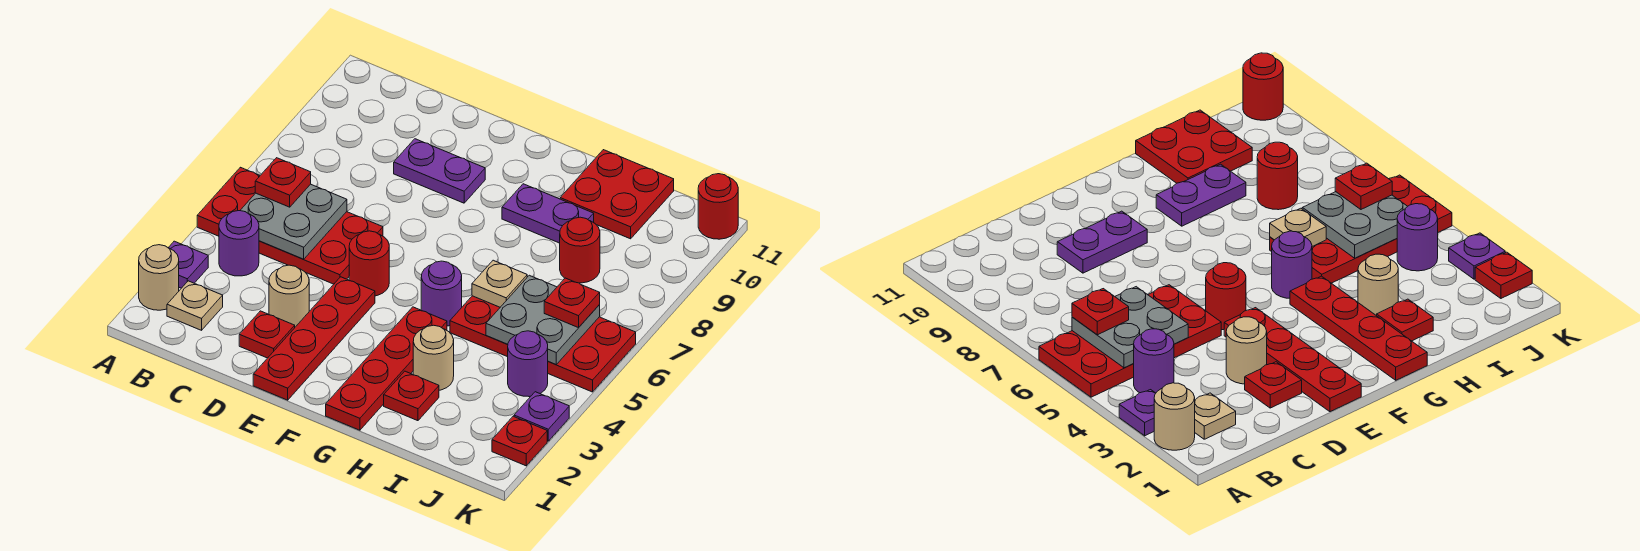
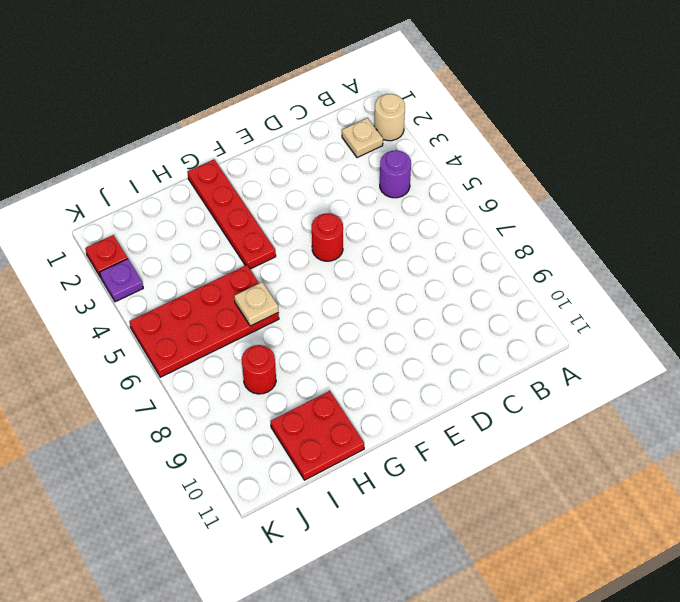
none -> purple plate A3 level 1
none -> red plate A5:D6 level 1
none -> red plate D2 level 1

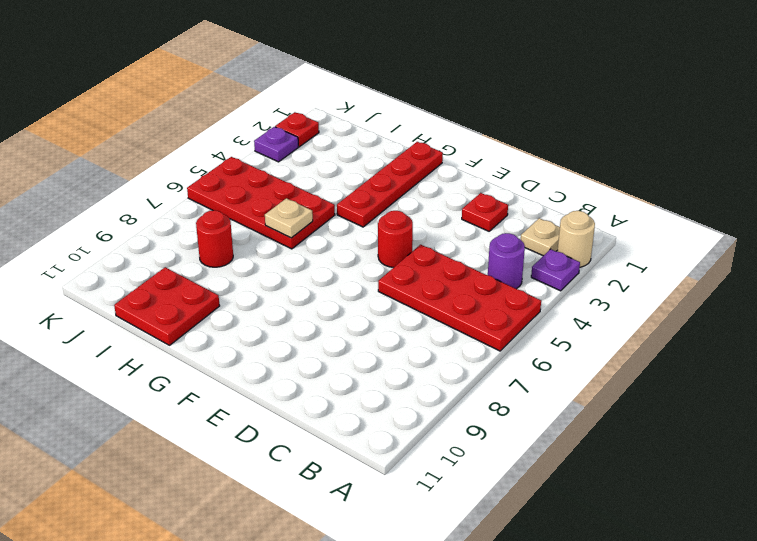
none -> tan round brick D3 level 1
none -> purple plate D9:E9 level 1
none -> red plate E1:E4 level 1

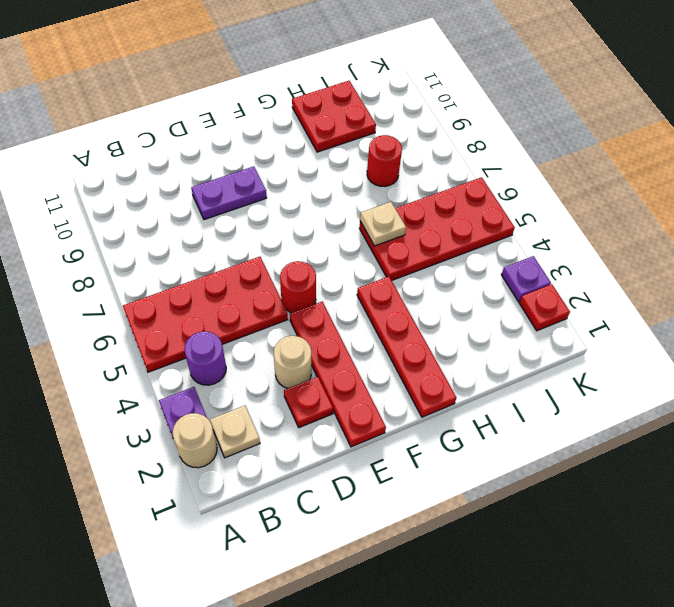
none -> purple round brick G5 level 1
none -> purple plate G9:H9 level 1
none -> red plate H2 level 1

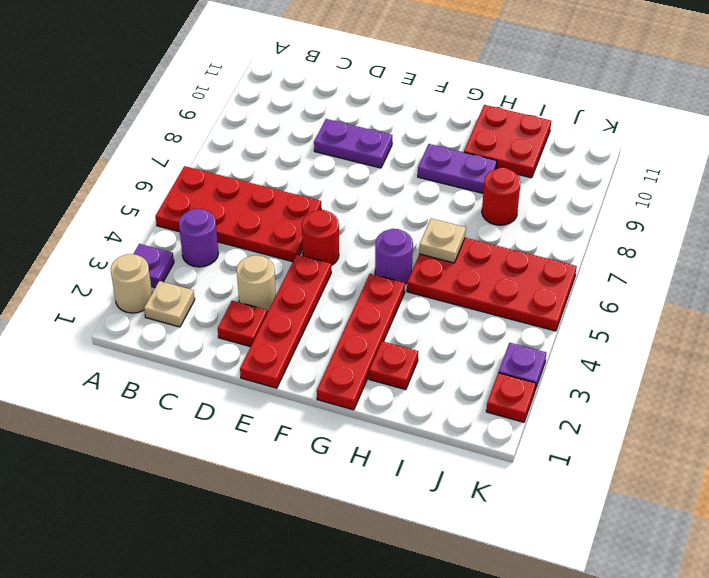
none -> tan round brick H3 level 1
none -> purple round brick J4 level 1
none -> red round brick K11 level 1

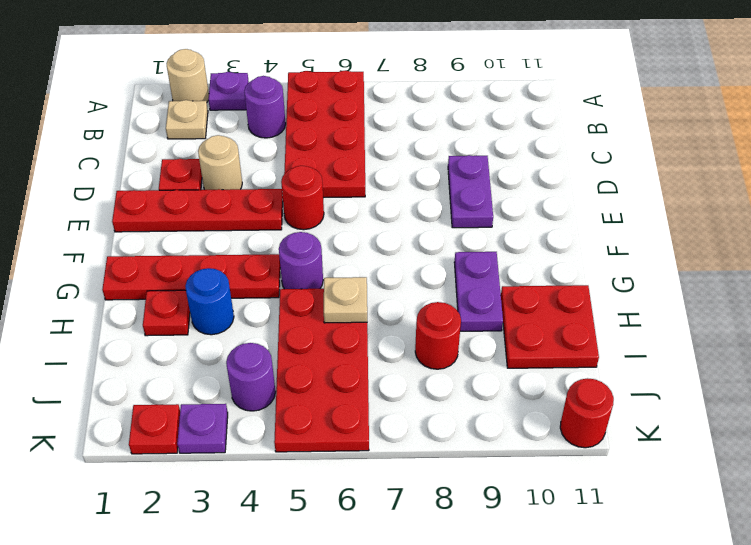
blue round brick H3 level 1 -> tan round brick H3 level 1
none -> grey plate B5:C6 level 2
none -> grey plate I5:J6 level 2
none -> red plate B6 level 3

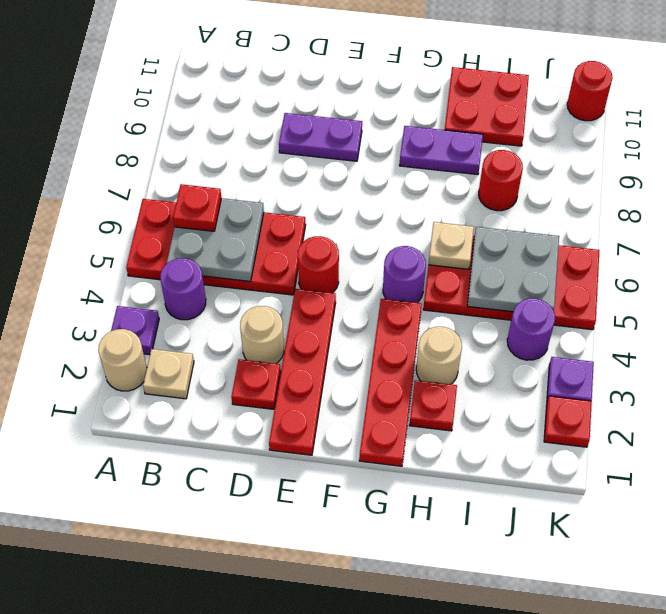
none -> red plate J6 level 3

